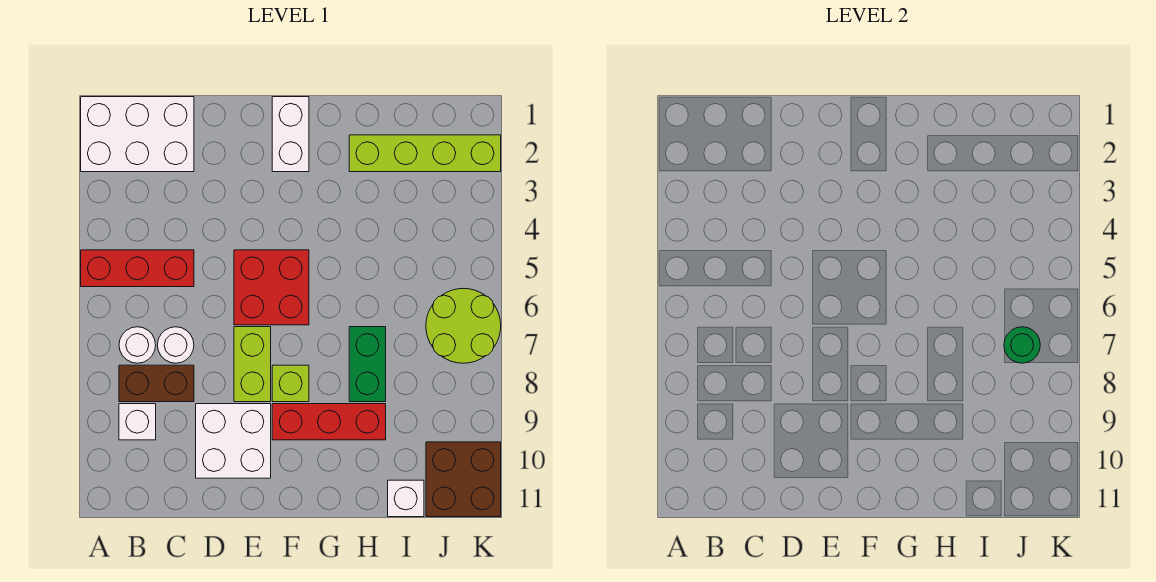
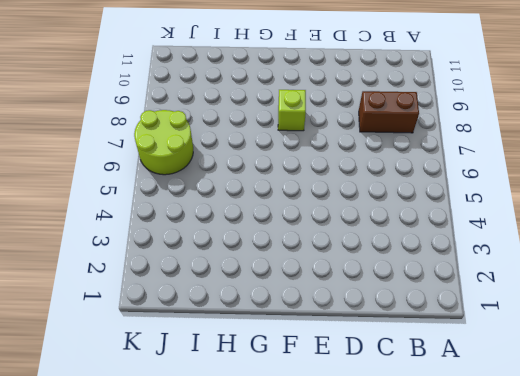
none -> white brick A1:C2 level 1
none -> red brick A5:C5 level 1
none -> white round brick B7 level 1

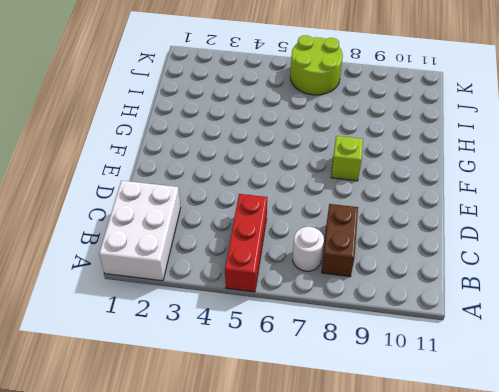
none -> white brick B9 level 1
none -> white round brick C7 level 1
none -> white brick D9:E10 level 1

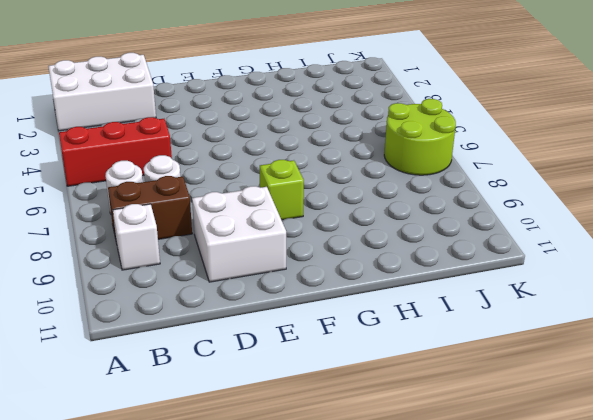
none -> red brick E5:F6 level 1
none -> lime brick E7:E8 level 1
none -> white brick F1:F2 level 1

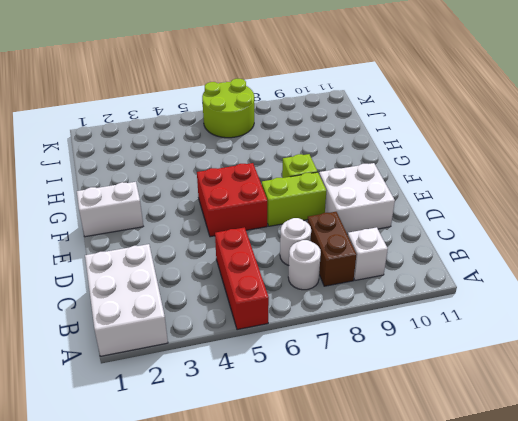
none -> red brick F9:H9 level 1
none -> lime brick H2:K2 level 1
none -> green brick H7:H8 level 1

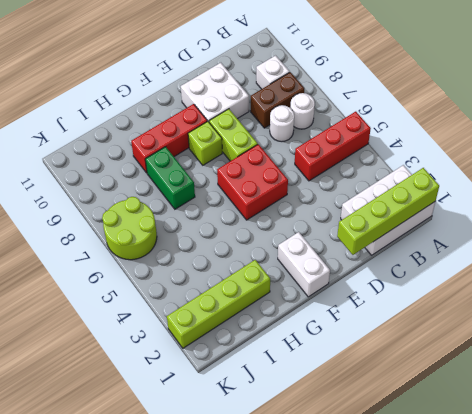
lime brick A1:D1 level 2 -> none
none -> white brick I11 level 1
none -> brown brick J10:K11 level 1
none -> green round brick J7 level 2

